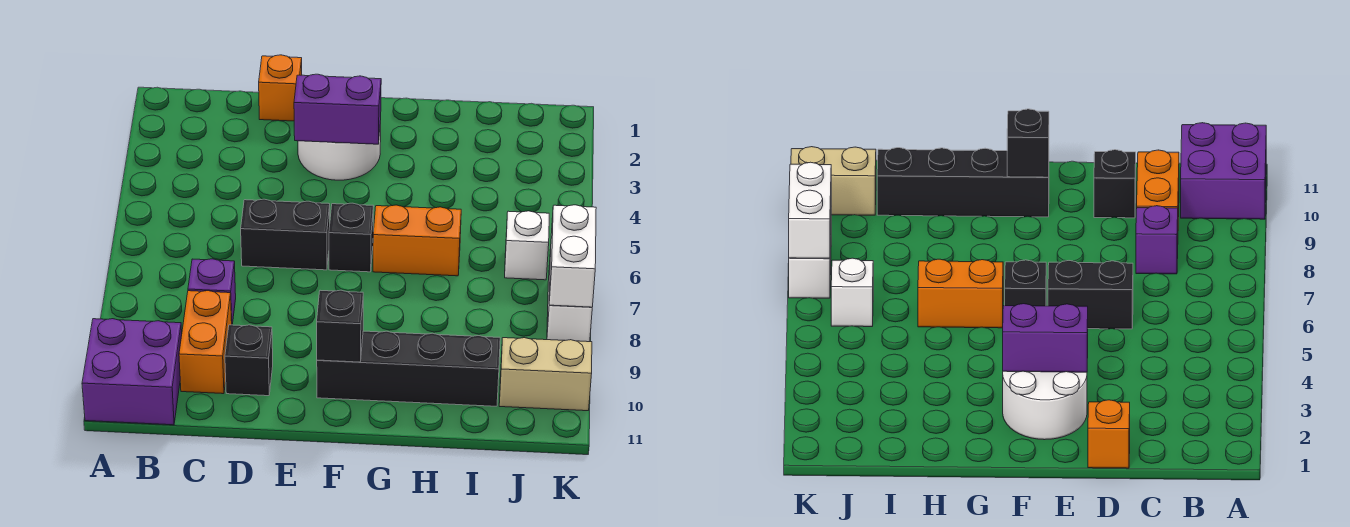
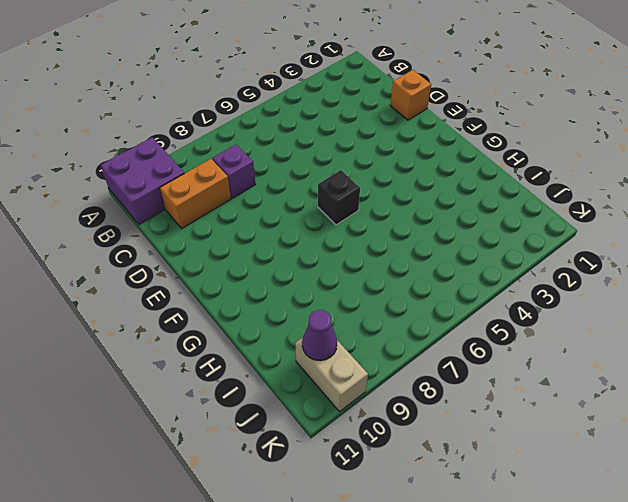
purple cone J10 level 2 -> none
none -> black brick D6:E6 level 1
none -> black brick D10 level 1
none -> white round brick E2:F3 level 1

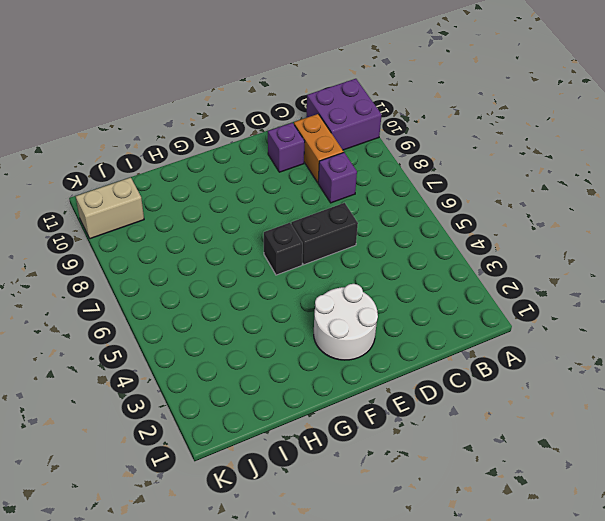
purple brick D10 level 1 -> black brick D10 level 1
none -> orange brick D1 level 1
none -> black brick F10:I10 level 1
none -> orange brick G6:H6 level 1

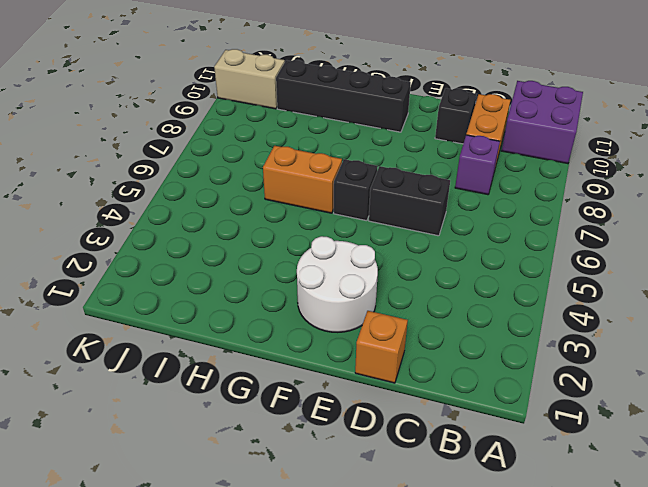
none -> white brick J6 level 1
none -> white brick K7:K8 level 1
none -> purple brick E3:F3 level 2

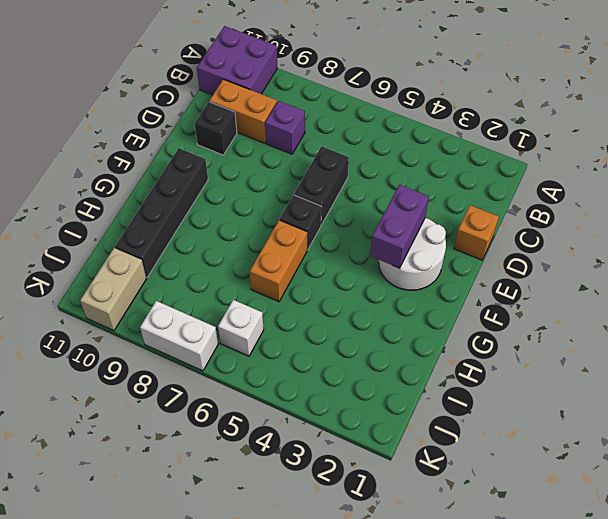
none -> black brick F10 level 2
none -> white brick K7:K8 level 2

